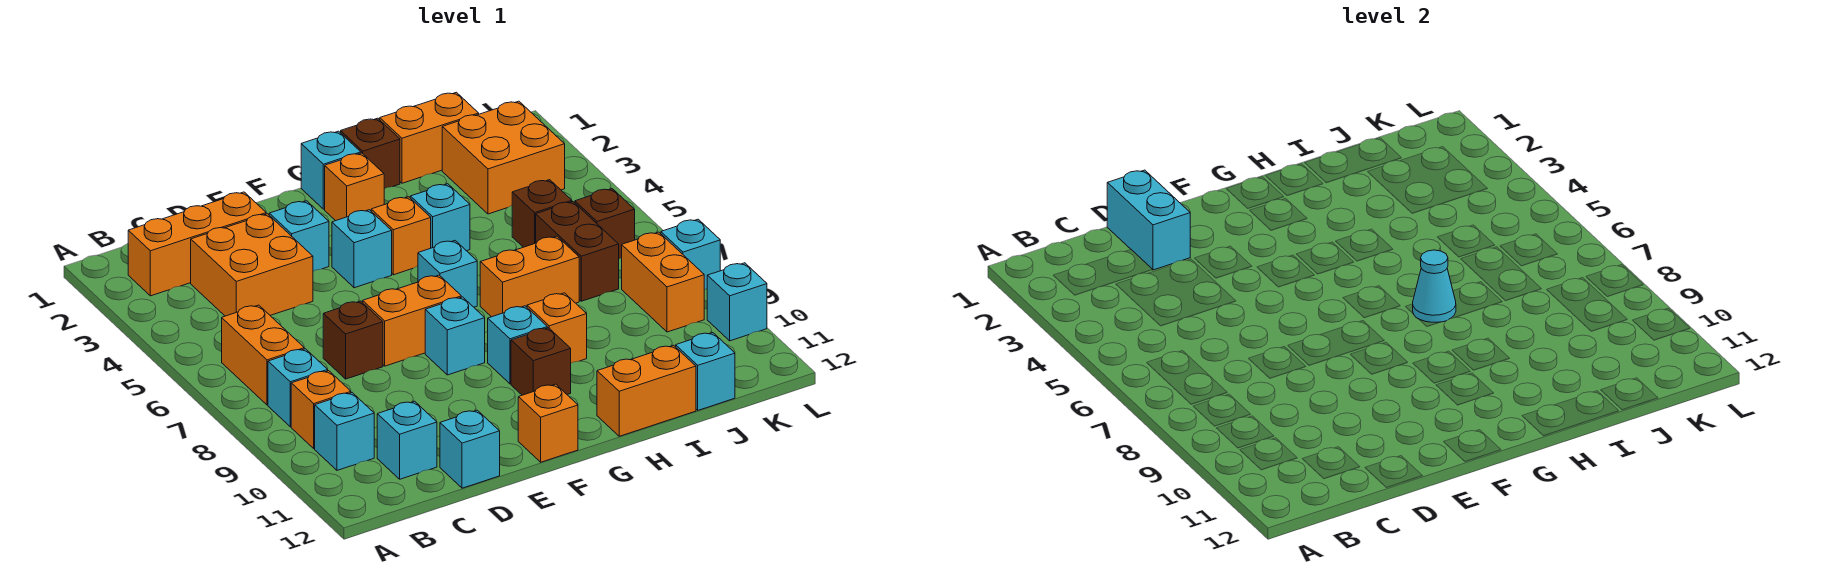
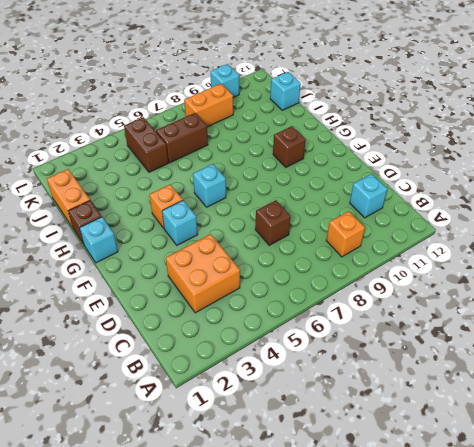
brown brick J5:K5 level 1 -> brown brick J5 level 1
none -> orange brick B2:D2 level 1
none -> orange brick B6:B7 level 1
none -> cyan brick B8 level 1
none -> cyan brick B10 level 1

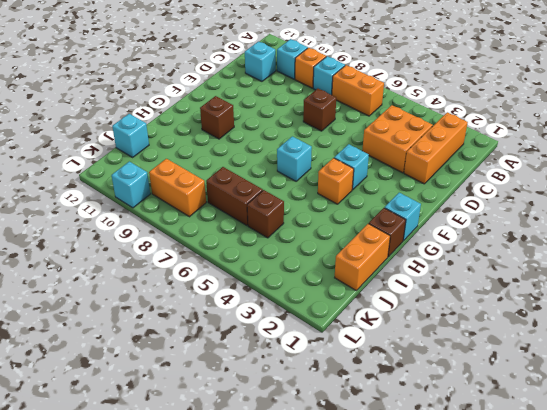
none -> cyan brick D12 level 1
none -> cyan brick E3 level 1
none -> orange brick E7:F7 level 1
none -> cyan brick F8 level 1

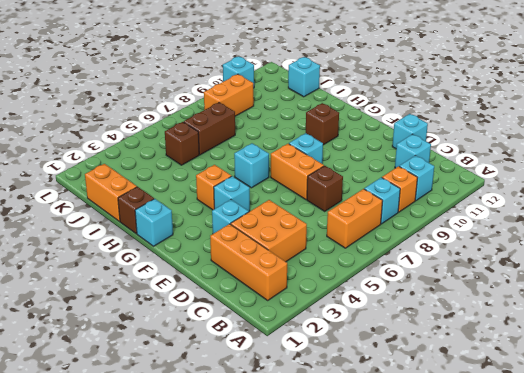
none -> orange brick F12 level 1
none -> orange brick G2 level 1
none -> cyan brick G9 level 1
none -> cyan brick H4 level 1

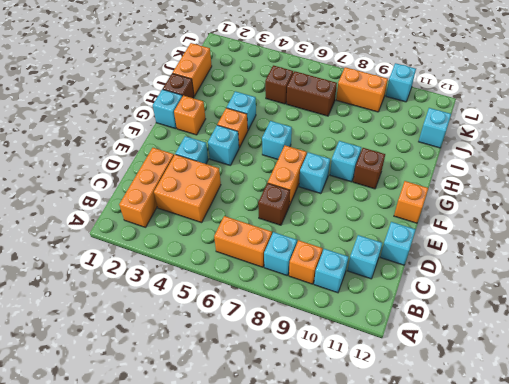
none -> orange brick H7:I7 level 1
none -> orange brick H9 level 1
none -> orange brick H12:I12 level 1
none -> orange brick J2:K3 level 1

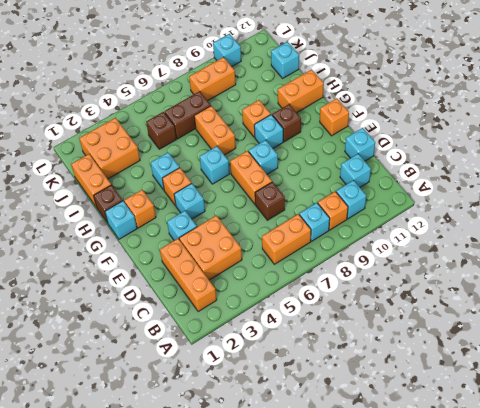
orange brick H11:H12 level 1 -> orange brick H12:I12 level 1
none -> brown brick K6 level 1
none -> cyan brick L8 level 1
none -> cyan brick D1:D2 level 2
none -> cyan cone H7 level 2

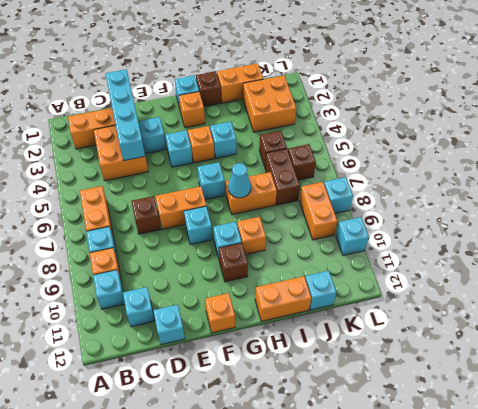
cyan brick D1:D4 level 2 -> cyan brick D1:D2 level 2

